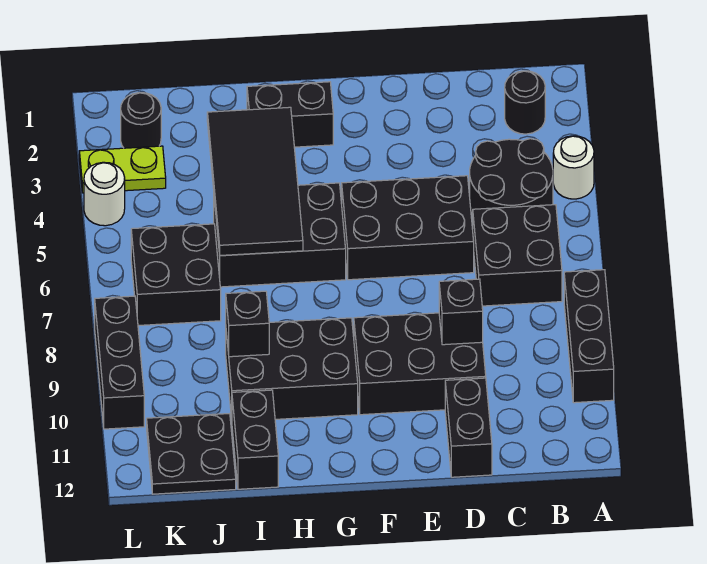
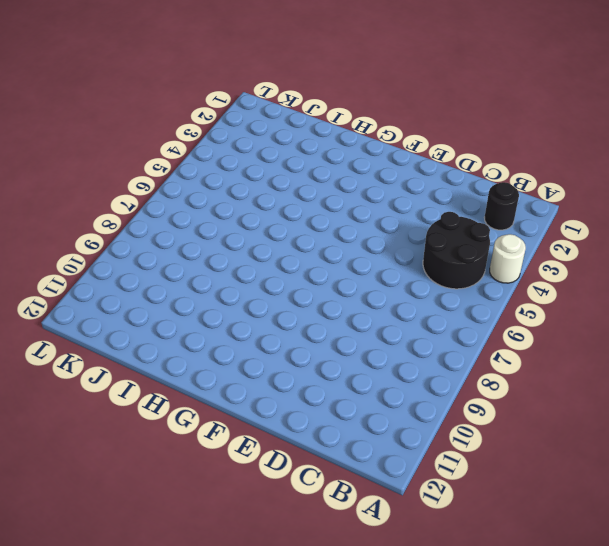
none -> black brick A8:A10 level 1
none -> black brick B6:C7 level 1
none -> black brick D5:F6 level 1

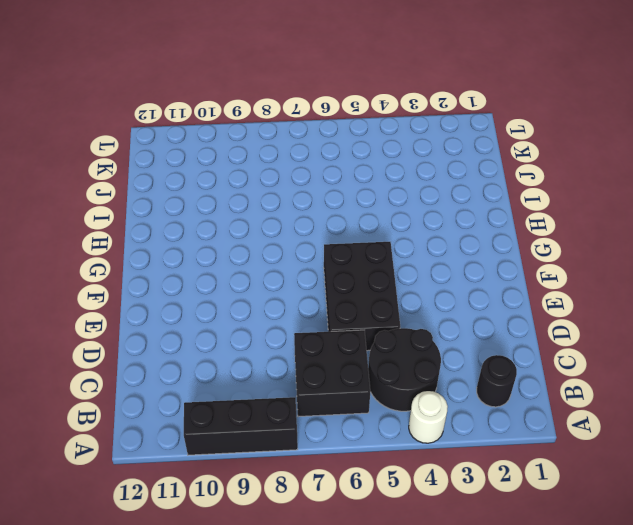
none -> black brick D9:F10 level 1
none -> black brick D11:D12 level 1
none -> black brick G2:H2 level 1

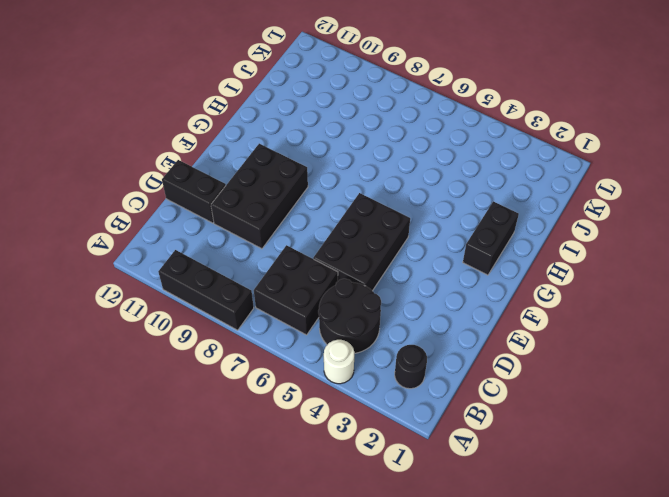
none -> black brick G5:I6 level 1
none -> black brick G9:I10 level 1
none -> black brick I11:I12 level 1

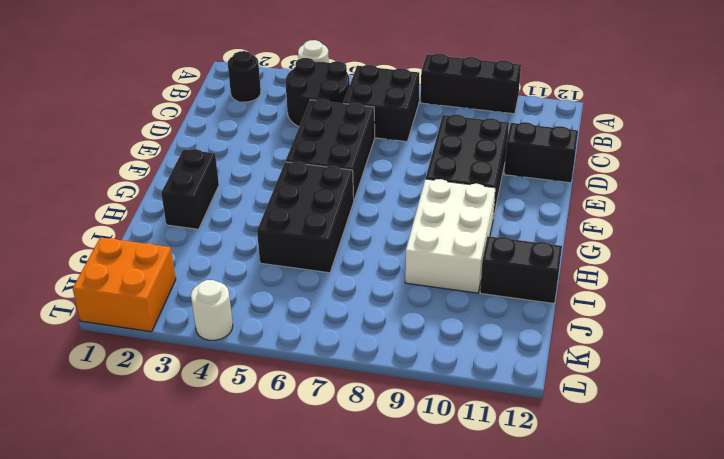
white brick G9:I10 level 1 -> black brick G9:I10 level 1
orange brick K1:L2 level 1 -> black round brick K2 level 1
none -> black brick J6:K7 level 1
none -> black plate J11:K12 level 1
none -> lime plate K3:L3 level 1

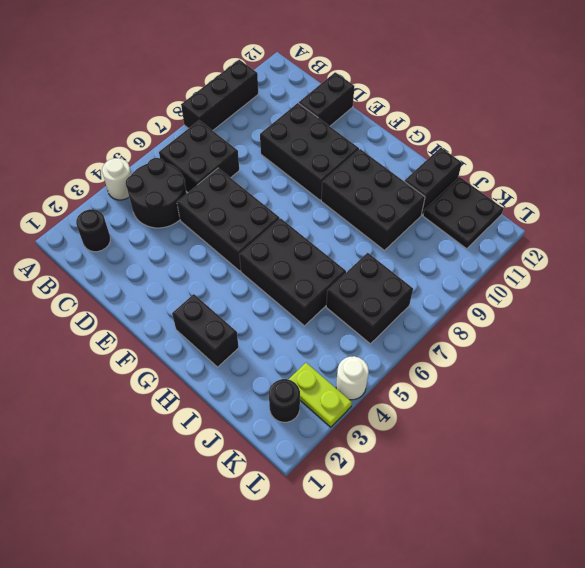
none -> black brick L8:L10 level 1
none -> black brick D9 level 2
none -> black tile H3:I6 level 2

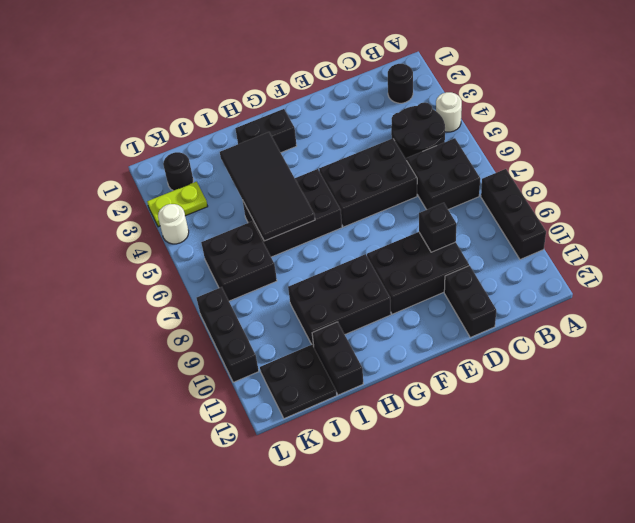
none -> black brick I9 level 2

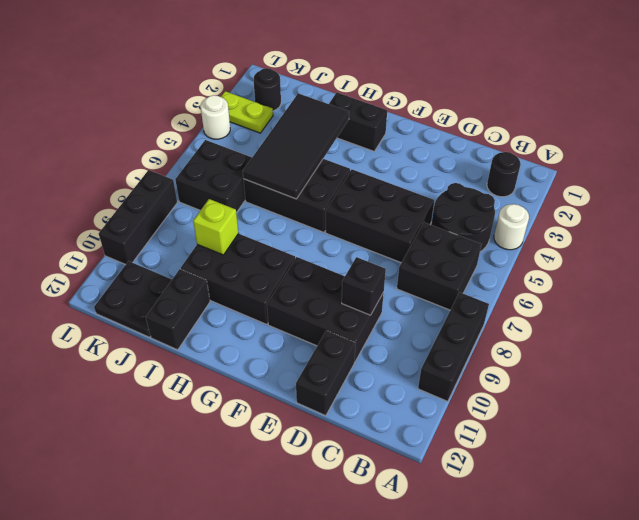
lime brick I9 level 2 -> black brick I9 level 2

